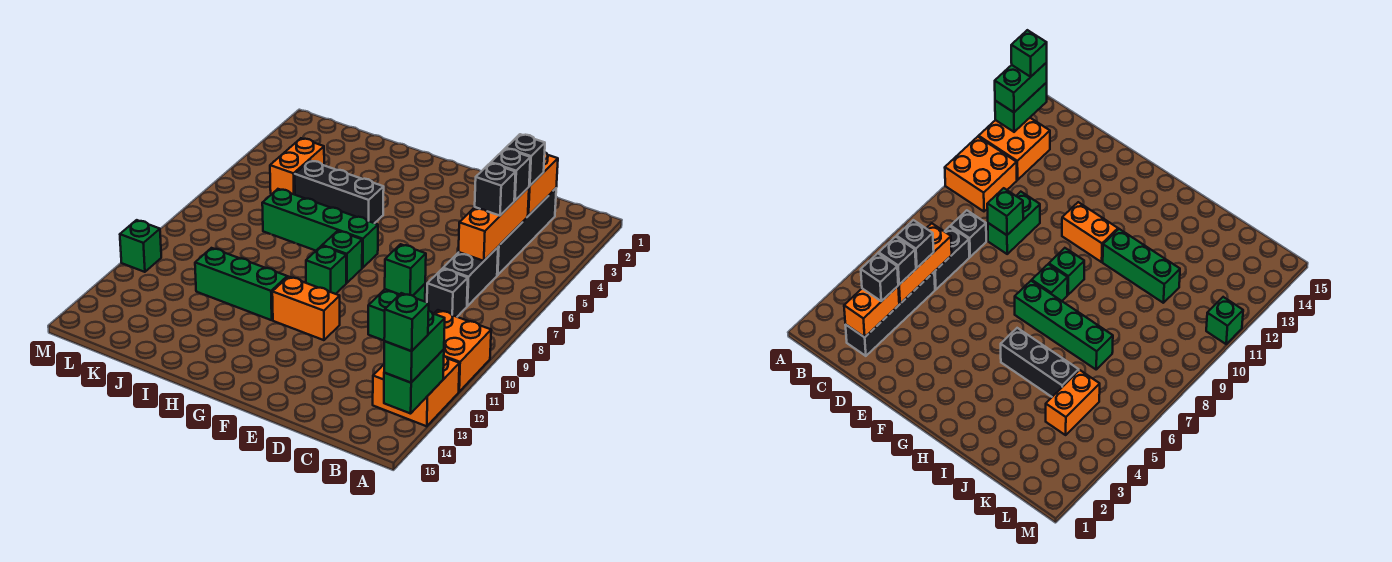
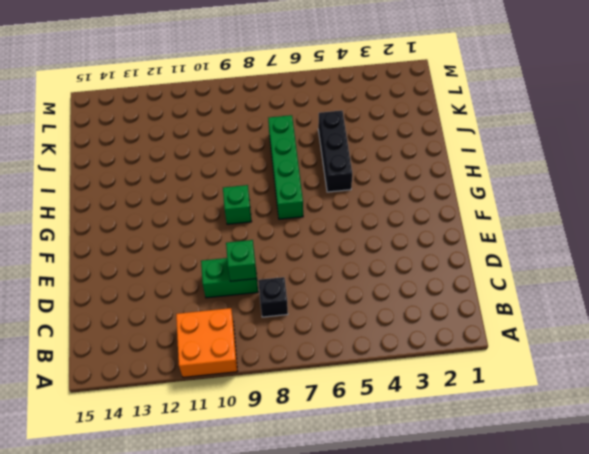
none -> orange brick A12:B13 level 1
none -> black brick C2:C5 level 1
none -> black brick C6:C7 level 1

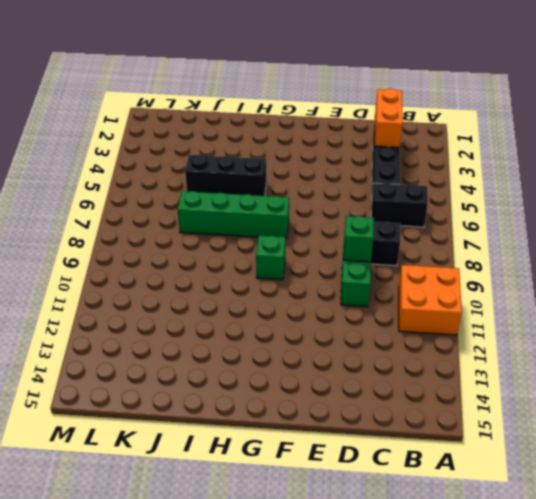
black brick B6:C6 level 1 -> black brick C6:C7 level 1
none -> orange brick A12:B13 level 1
none -> orange brick F11:G11 level 1
none -> green brick G8 level 1

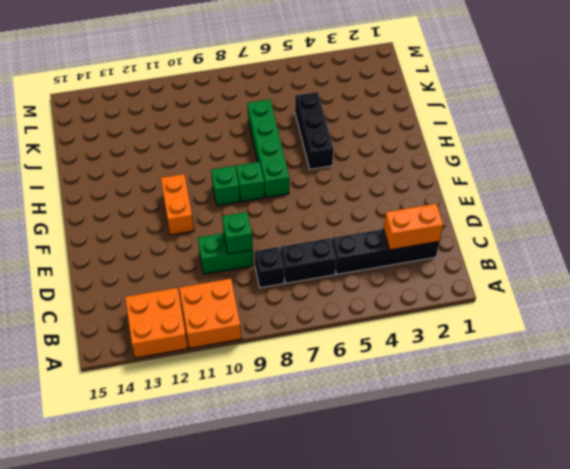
none -> green brick H11:J11 level 1
none -> orange brick K4:K5 level 1
none -> green brick M11 level 1

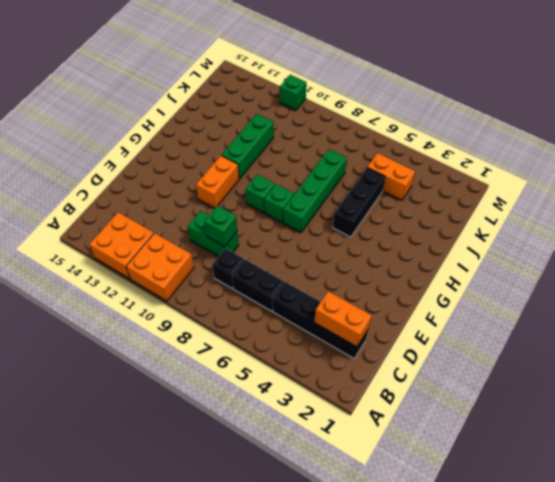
none -> green brick A13:A14 level 2
none -> orange brick C4:C6 level 2
none -> green brick A13:A14 level 3

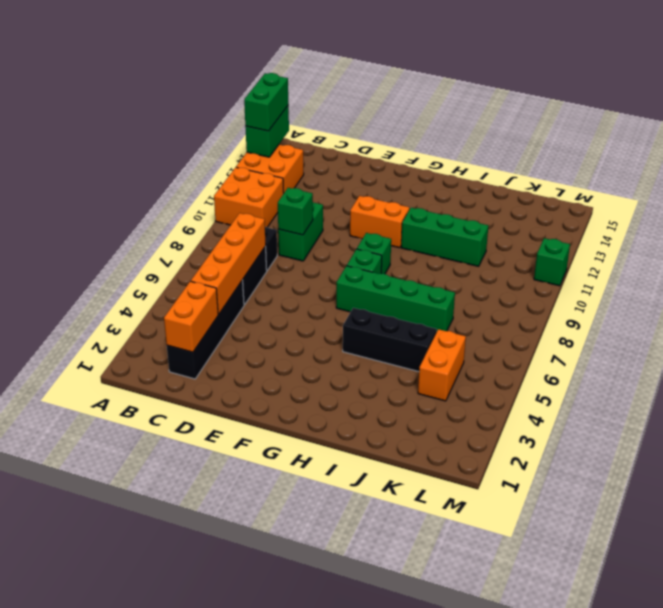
orange brick C4:C7 level 2 -> orange brick C4:C6 level 2
none -> black brick C3 level 3
none -> black brick C4 level 3
none -> black brick C5 level 3

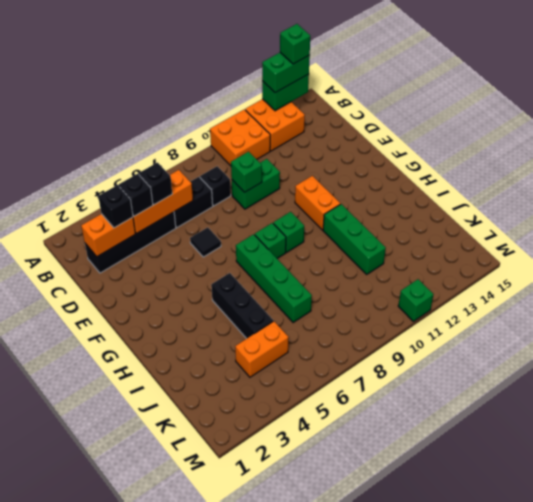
black tile E6 level 1 -> none

